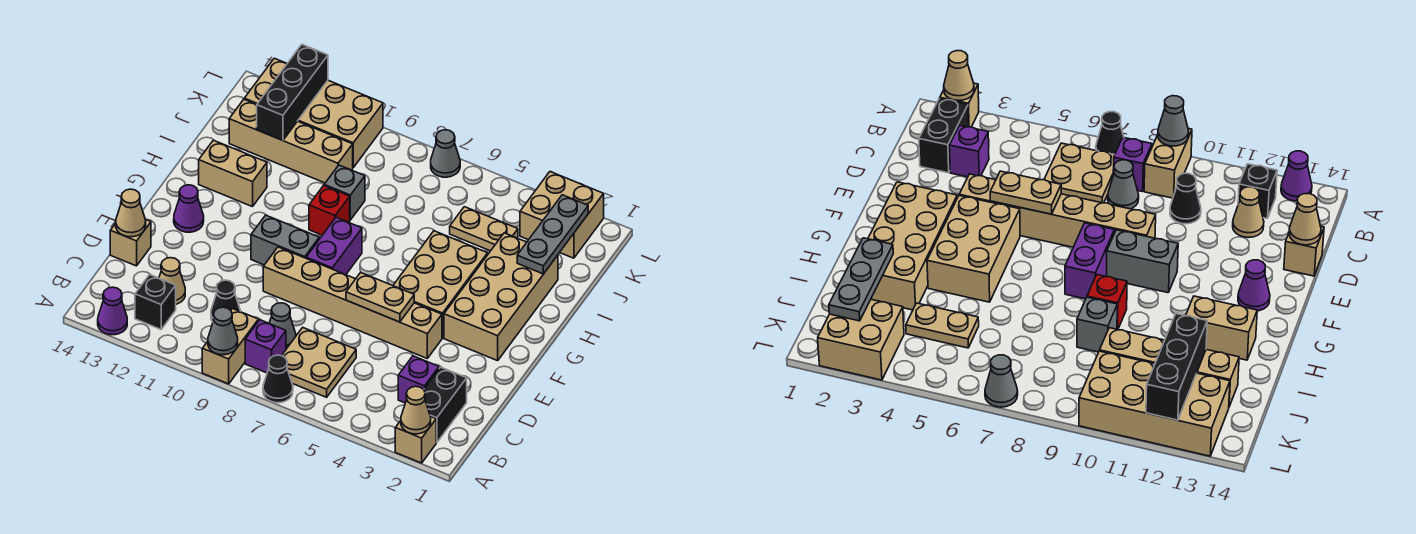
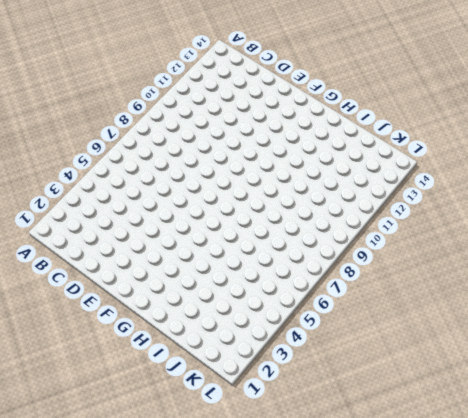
none -> tan brick A2 level 1
none -> black cone A7 level 1
none -> tan brick A9:B9 level 1
none -> purple cone A13 level 1

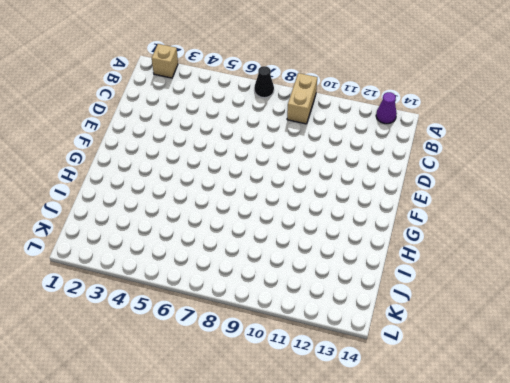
none -> black brick B2:C2 level 1
none -> tan plate B6:C7 level 1
none -> purple brick B8 level 1
none -> black brick B12 level 1

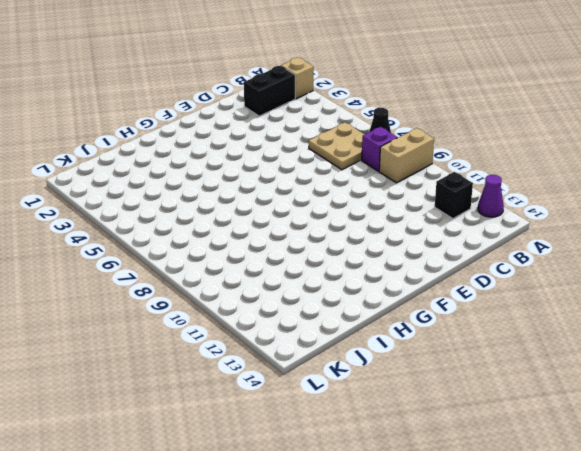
none -> purple brick C3 level 1
none -> grey cone C8 level 1
none -> black cone C10 level 1
none -> tan cone C12 level 1

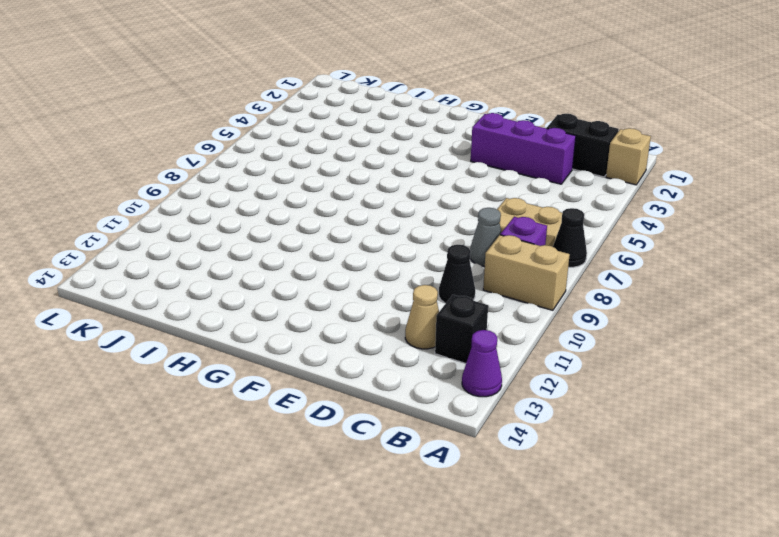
purple brick C3:E3 level 1 -> purple brick C3 level 1
none -> tan brick D14 level 1
none -> tan brick E4:E9 level 1
none -> tan brick F2:I3 level 1
none -> tan brick F4:H5 level 1

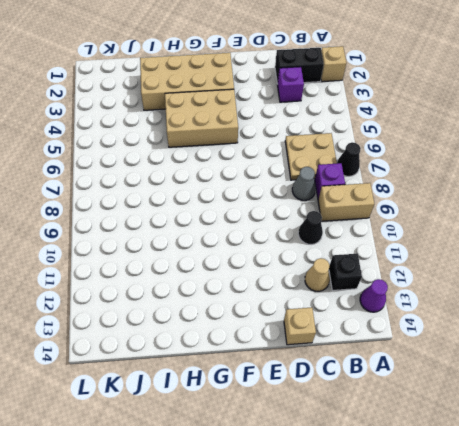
none -> tan brick E4:E9 level 1
none -> purple brick F8:G8 level 1
none -> grey brick F9:F10 level 1
none -> purple cone F13 level 1

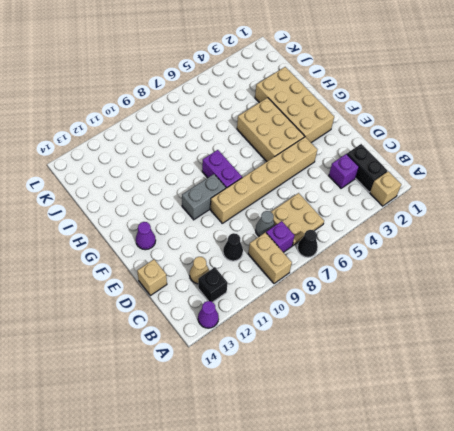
none -> red brick H9 level 1
none -> tan brick H12:H13 level 1
none -> grey brick I9 level 1
none -> tan plate J4:J5 level 1

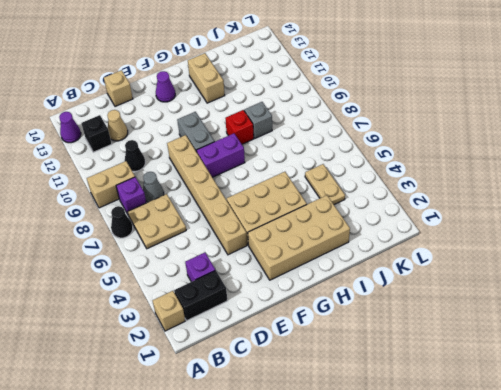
none -> tan brick J10:J13 level 1
none -> tan brick K2:L3 level 1
none -> tan brick K10:L13 level 1
none -> grey cone L7 level 1

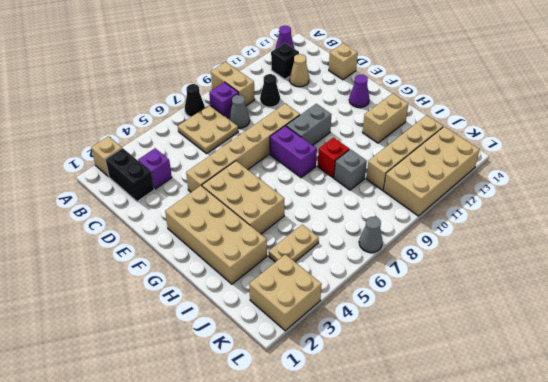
none -> tan cone A2 level 2
none -> grey cone A9 level 2
none -> tan cone D14 level 2
none -> tan plate E5:E6 level 2

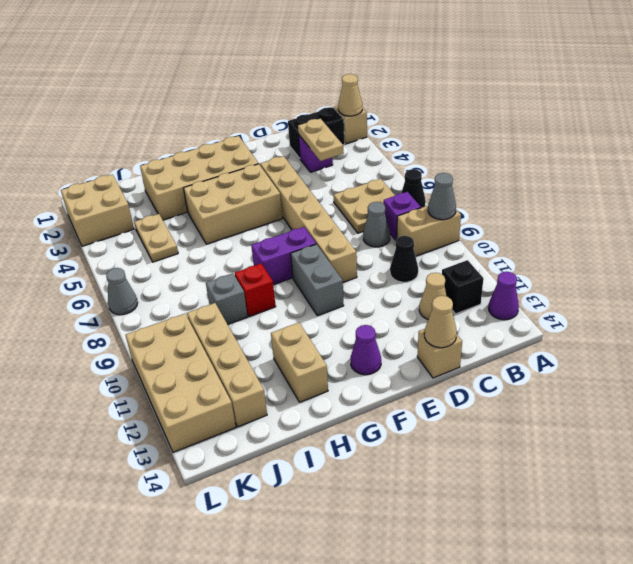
tan plate C3:C4 level 2 -> tan plate E5:E6 level 2
none -> grey plate I2:K2 level 2
none -> black brick J12:L12 level 2

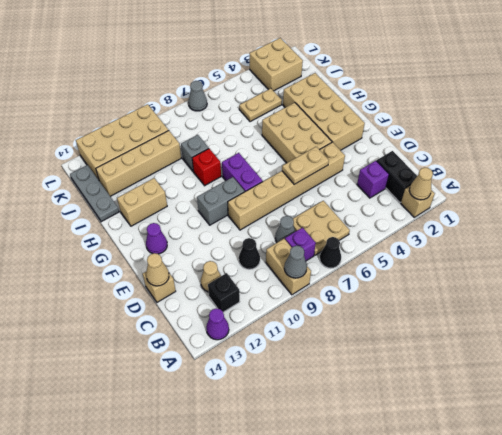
grey plate I14:K14 level 1 -> grey plate I2:K2 level 2
none -> black brick J12:L12 level 2

